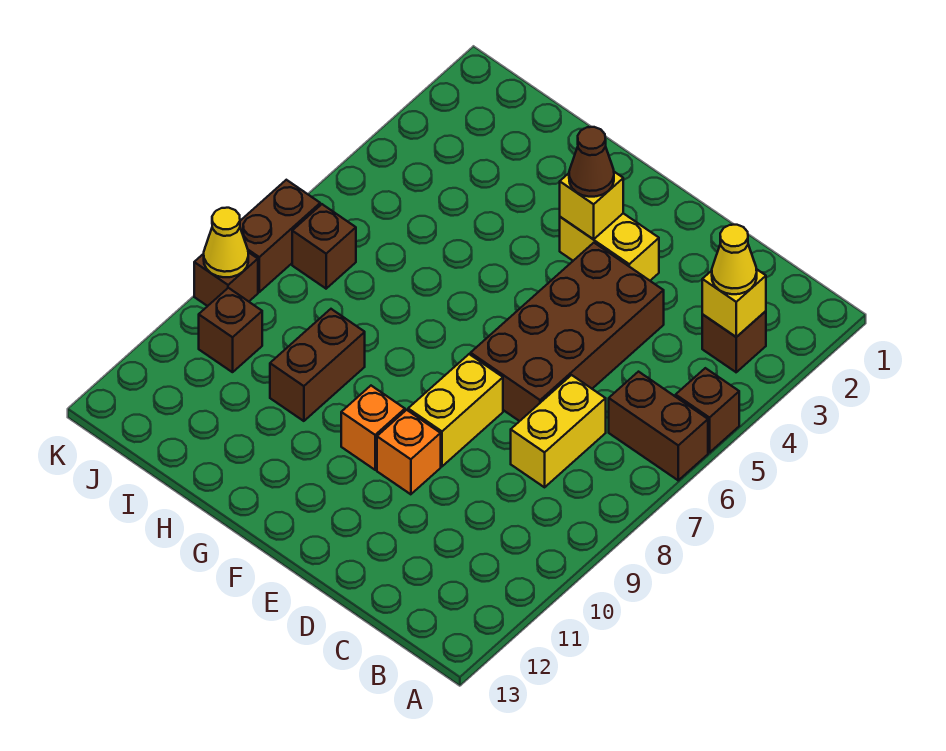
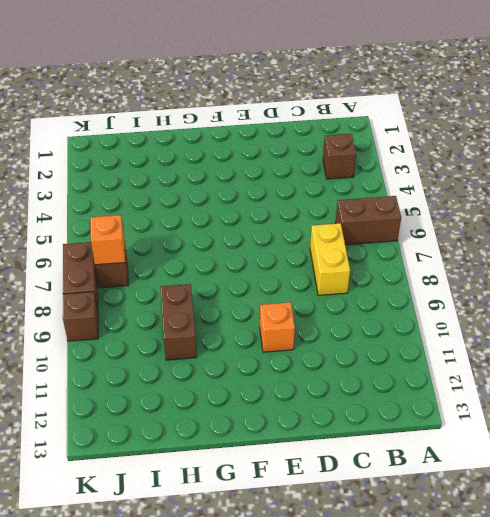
orange brick J7 level 2 -> orange brick F10 level 1
none -> brown brick A5 level 1
none -> brown brick D4:E7 level 1
none -> yellow brick E3:F3 level 1

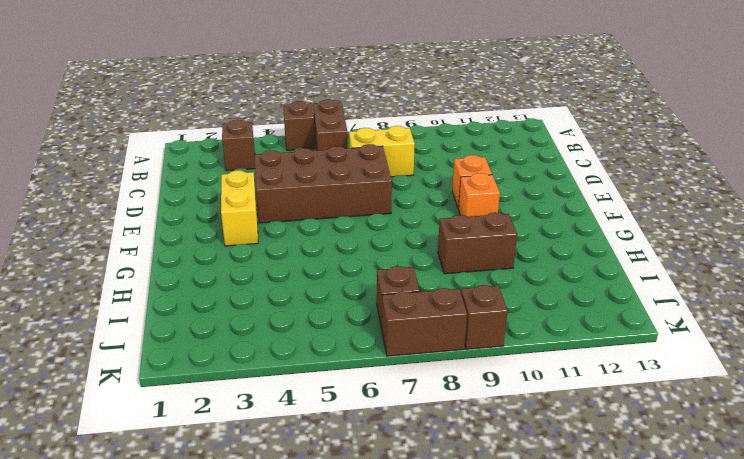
none -> yellow brick E8:E9 level 1
none -> brown brick J10 level 1
none -> yellow brick B3 level 2

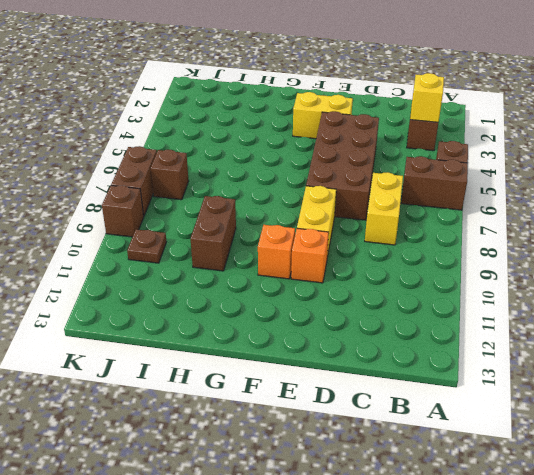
brown plate J10 level 1 -> brown brick J10 level 1
none -> yellow brick F3 level 2
none -> yellow cone K9 level 2
none -> yellow cone B3 level 3

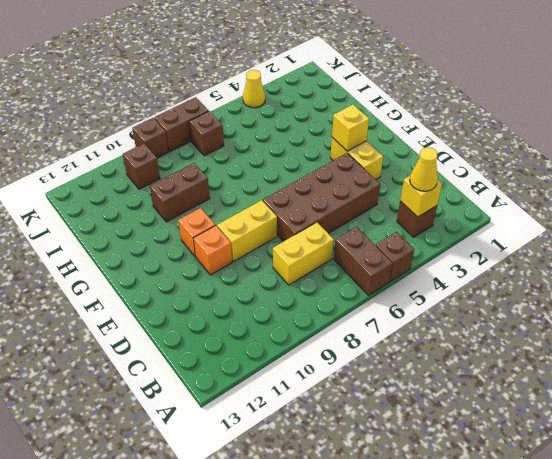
yellow cone K4 level 1 -> yellow cone K9 level 2
none -> brown cone F3 level 3

